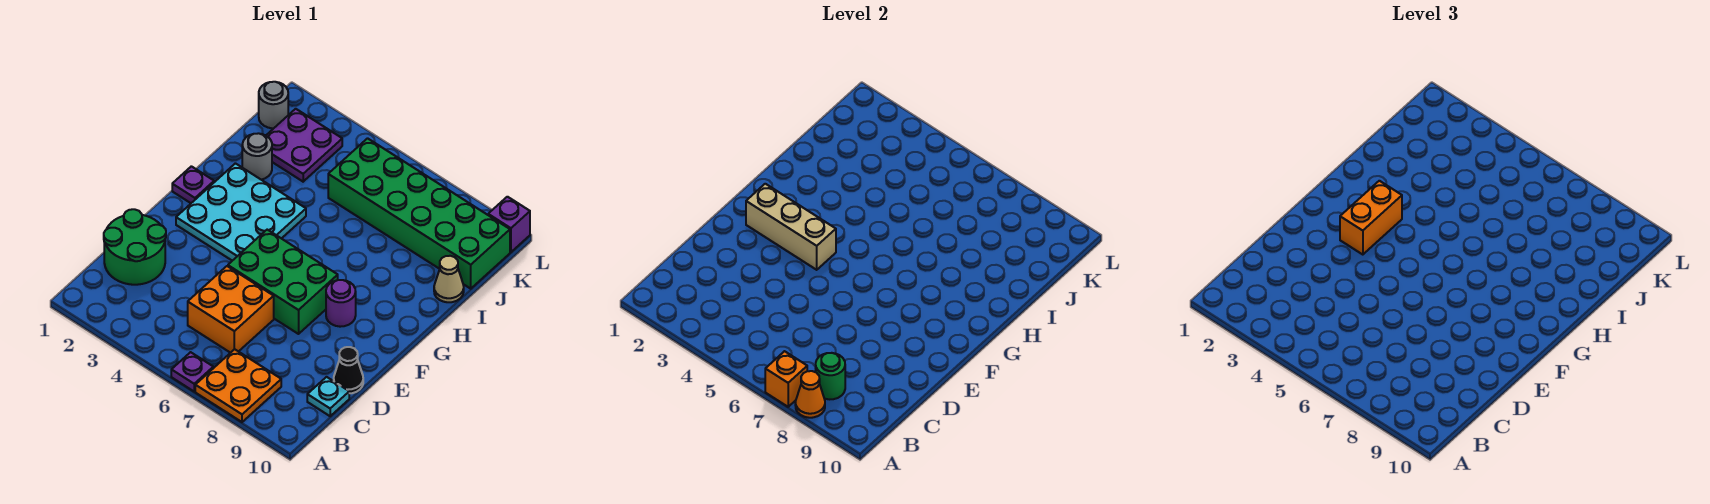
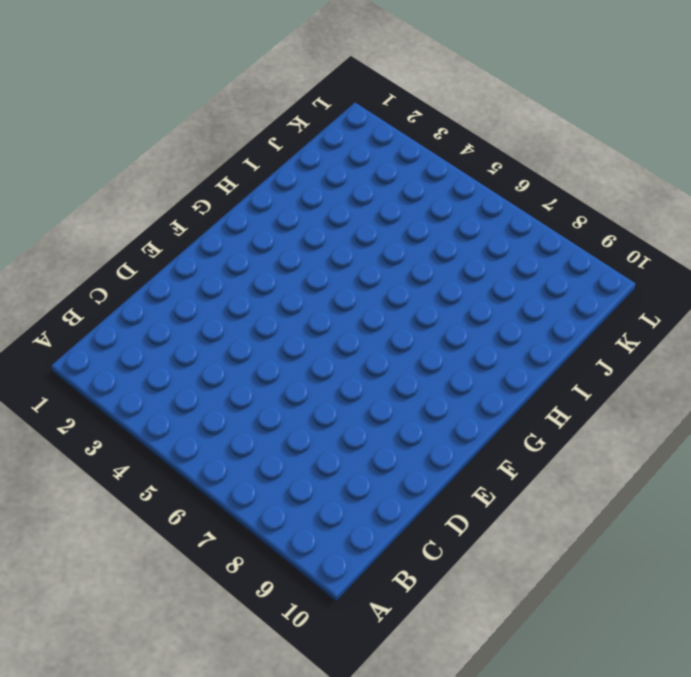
none -> purple plate A6 level 1
none -> orange plate A7:B8 level 1
none -> green round brick C1:D2 level 1

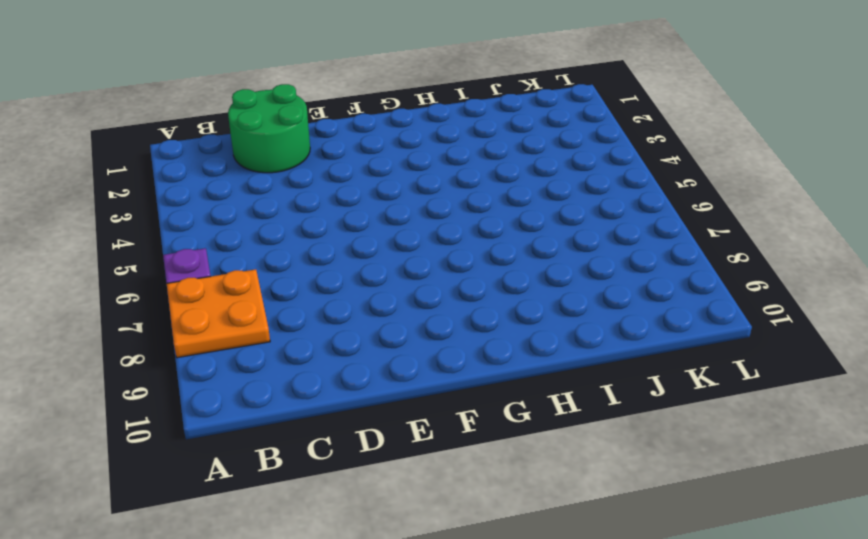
none -> orange brick C5:D6 level 1
none -> cyan plate C10 level 1
none -> black cone D10 level 1

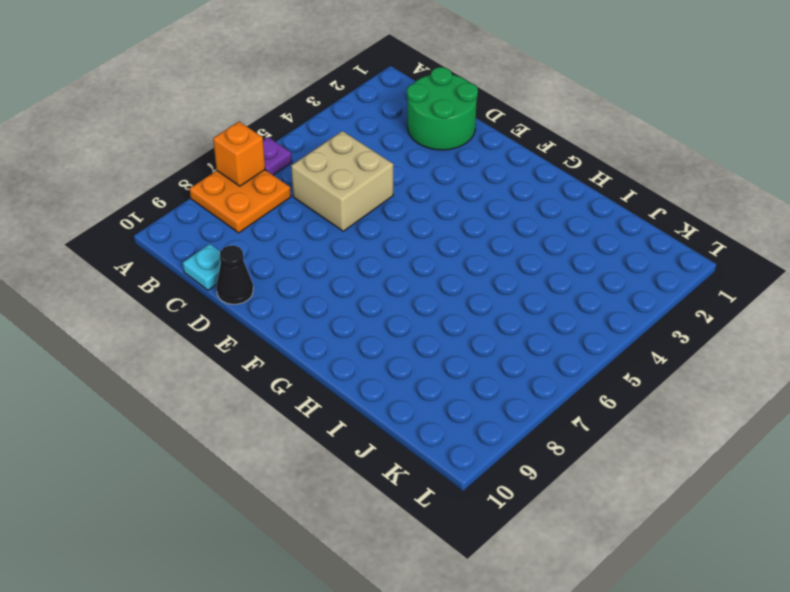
tan brick C5:D6 level 1 -> orange brick C5:D6 level 1
none -> green brick E5:F7 level 1
none -> cyan plate F2:H4 level 1
none -> purple round brick F8 level 1

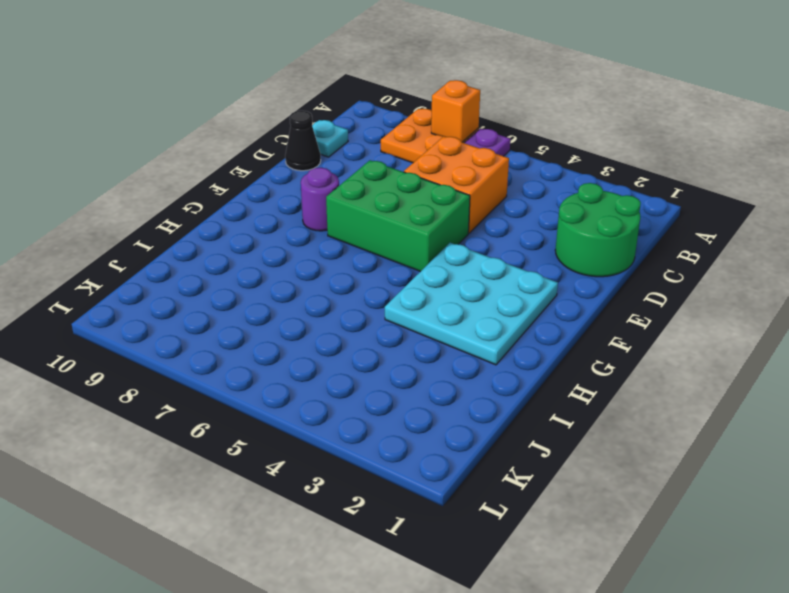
none -> purple plate G1 level 1
none -> grey round brick I2 level 1
none -> tan cone I10 level 1

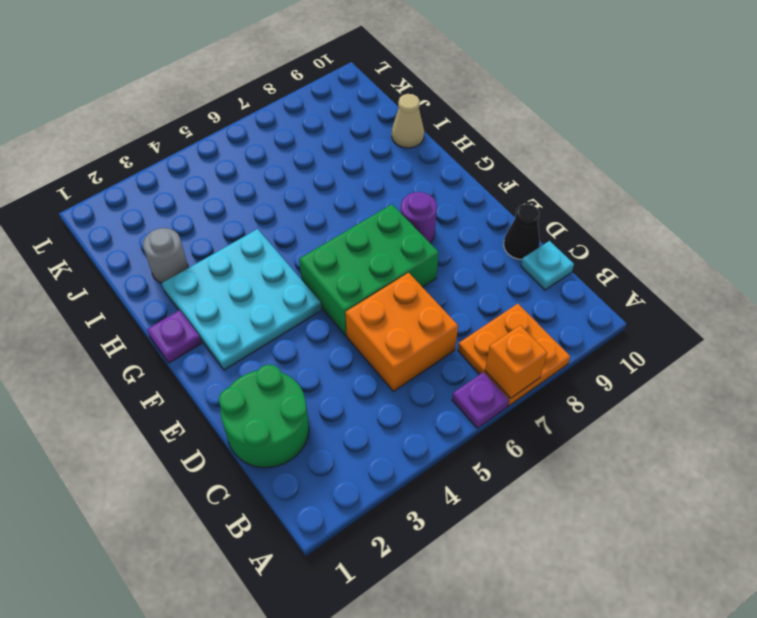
none -> purple plate J2:K3 level 1
none -> green brick J5:K10 level 1
none -> grey round brick K1 level 1

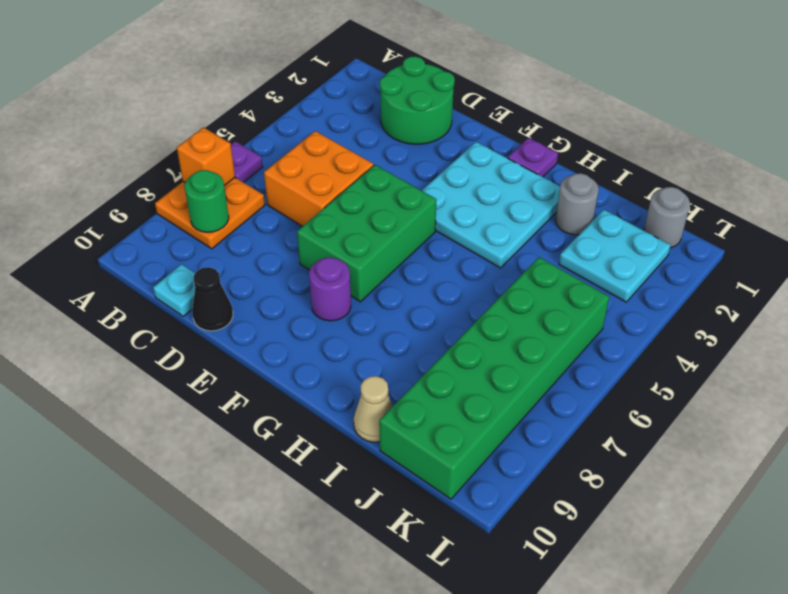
cyan plate J2:K3 level 1 -> purple plate J2:K3 level 1
none -> purple brick L10 level 1
none -> orange cone A8 level 2
none -> tan brick F2:F4 level 2

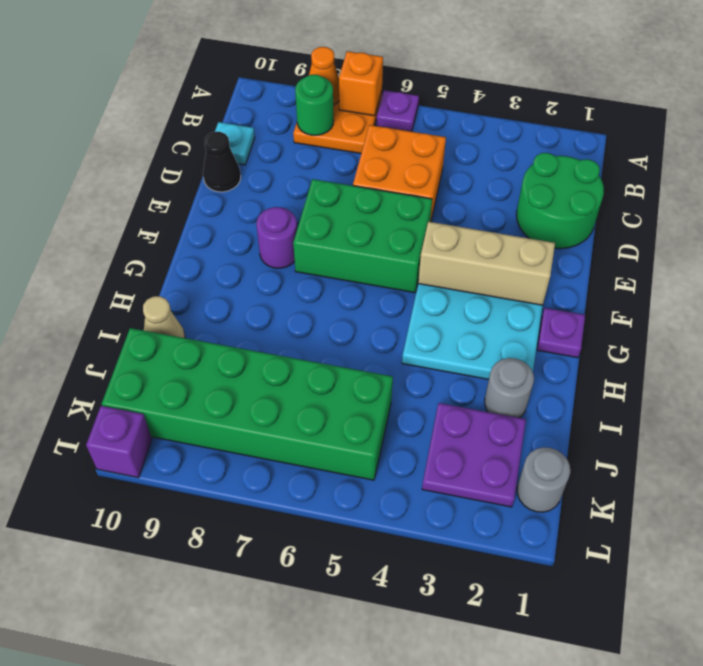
none -> orange brick F3:G3 level 3

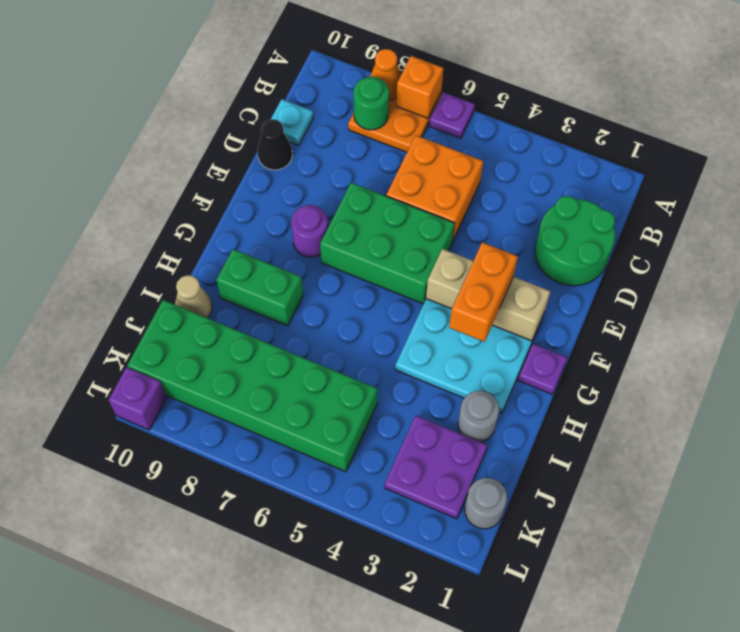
green brick H8:H9 level 1 -> none

